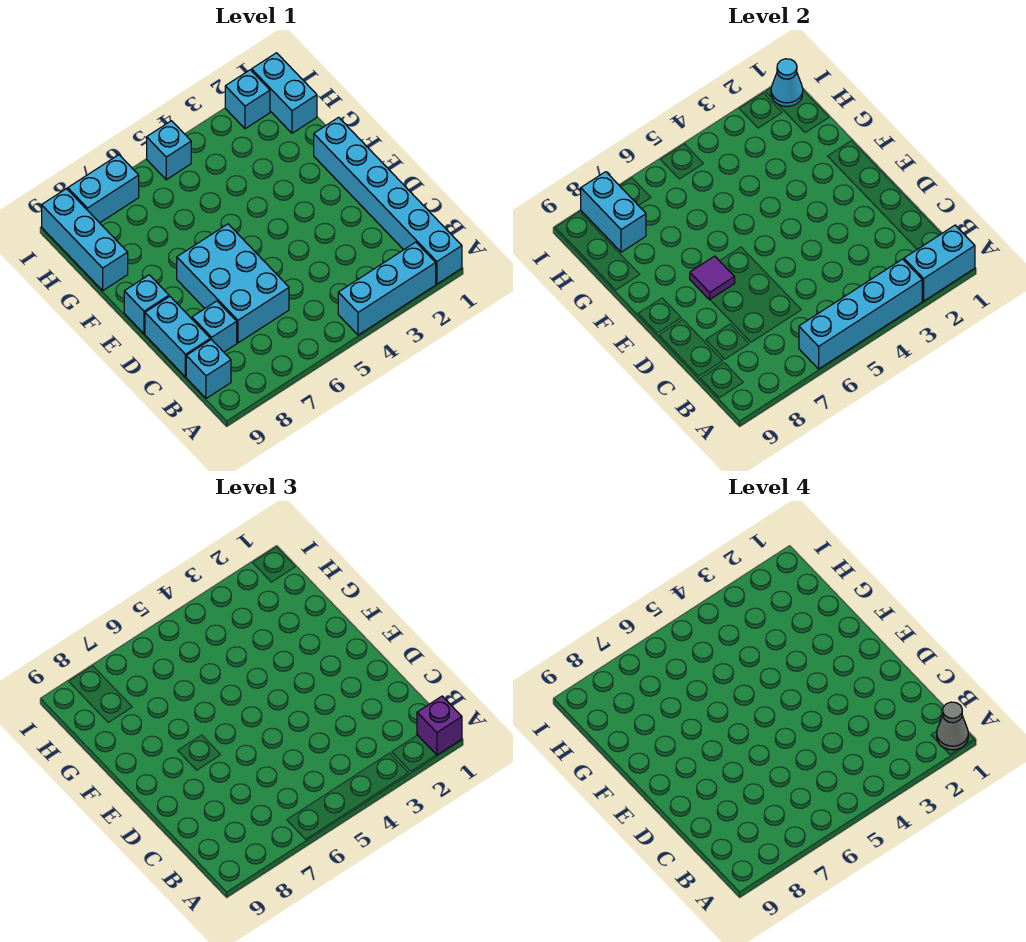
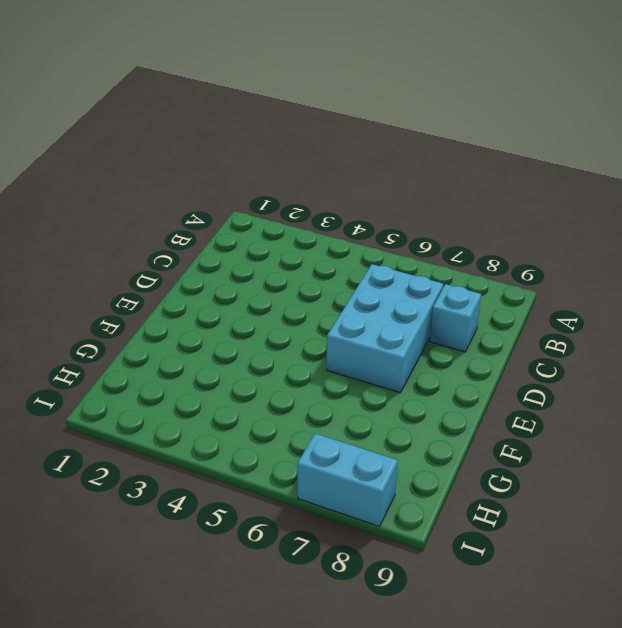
none -> cyan brick A1:F1 level 1
none -> cyan brick A2:A4 level 1
none -> cyan brick B9 level 1

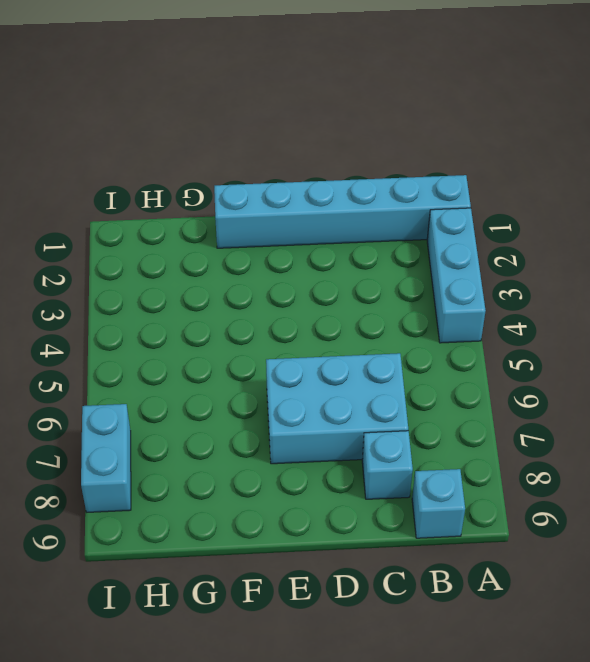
none -> cyan brick C9:D9 level 1
none -> cyan brick E9 level 1
none -> cyan brick G9:I9 level 1

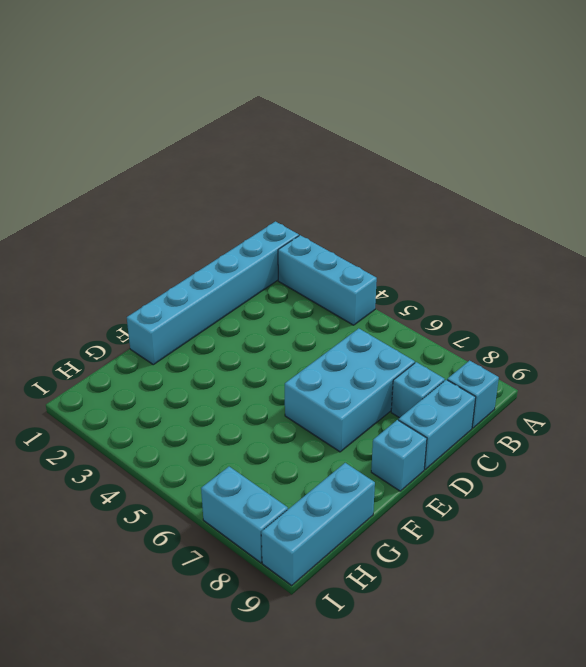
none -> cyan brick H1:I1 level 1
none -> cyan brick I2 level 1
none -> cyan brick I5 level 1

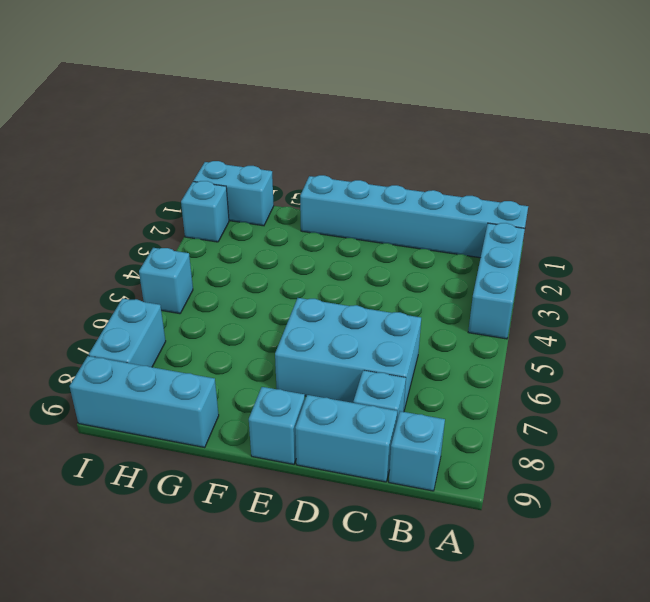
none -> cyan brick A1:A2 level 2
none -> cyan brick A3:A6 level 2
none -> purple tile E7 level 2

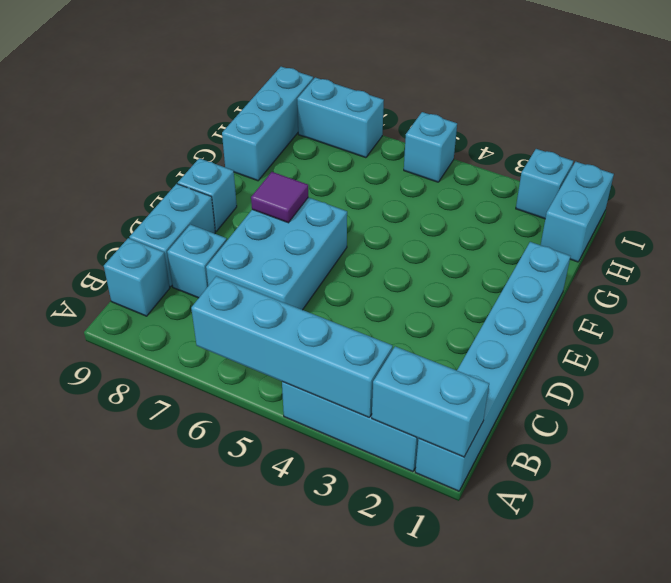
none -> cyan brick H8:I8 level 2
none -> cyan cone I1 level 2
none -> purple brick A1 level 3

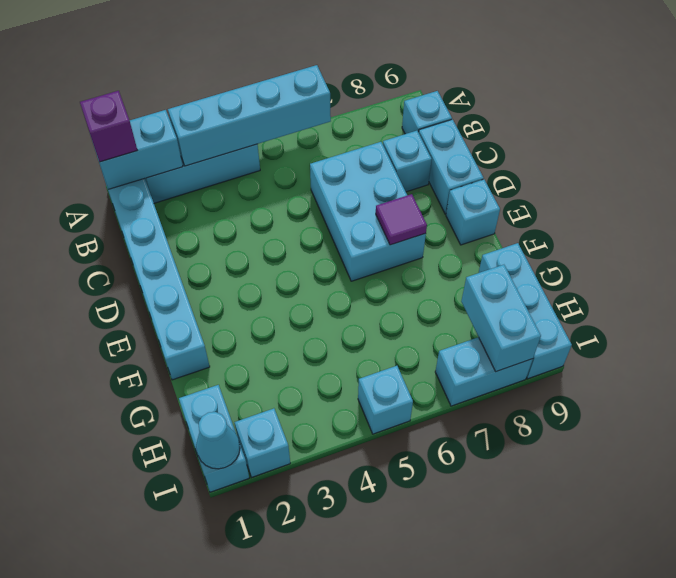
none -> grey cone A1 level 4

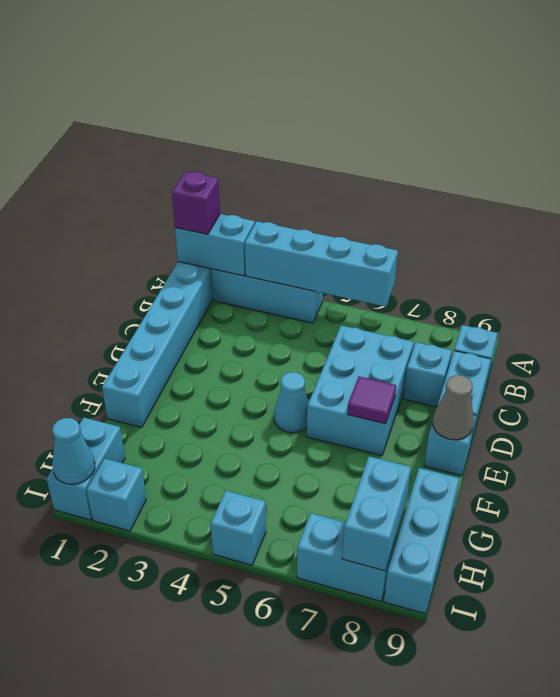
cyan cone E5 level 1 -> none
grey cone E9 level 2 -> grey cone A1 level 4

